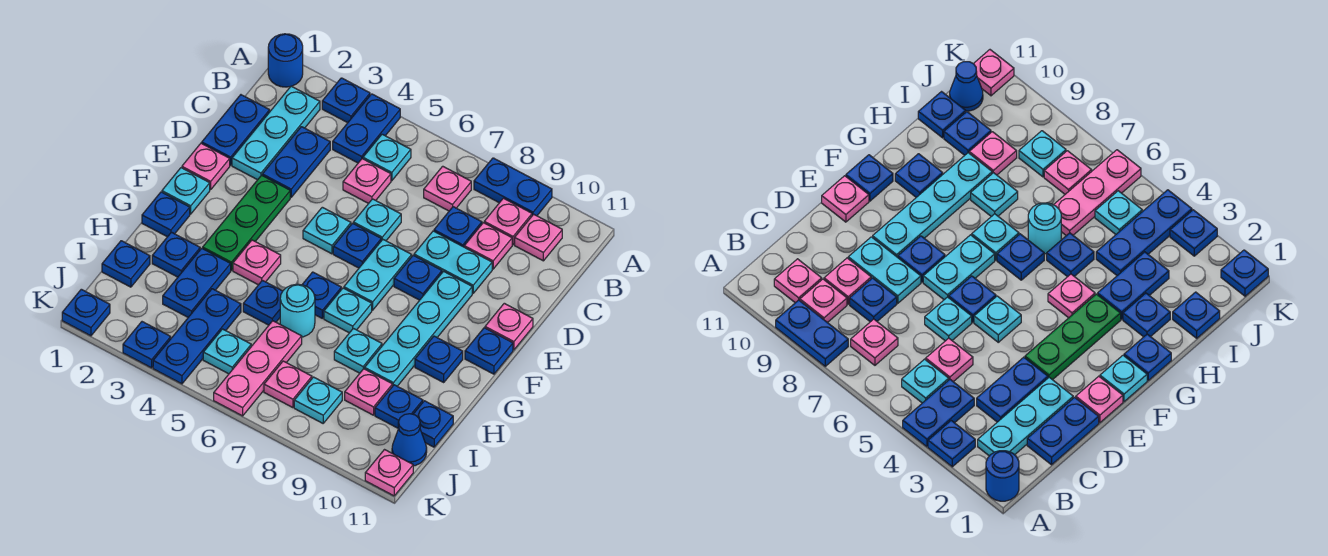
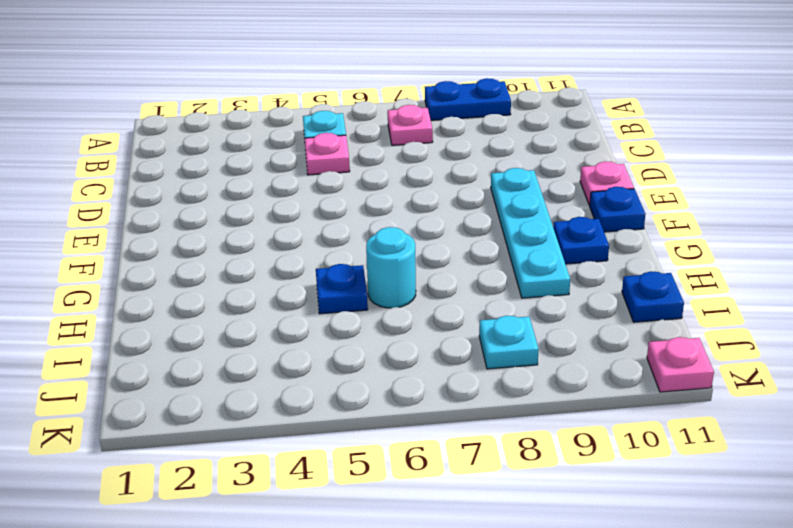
none -> blue round brick A1 level 1
none -> blue plate A3 level 1
none -> blue plate A4:B4 level 1
none -> cyan plate B2:D2 level 1

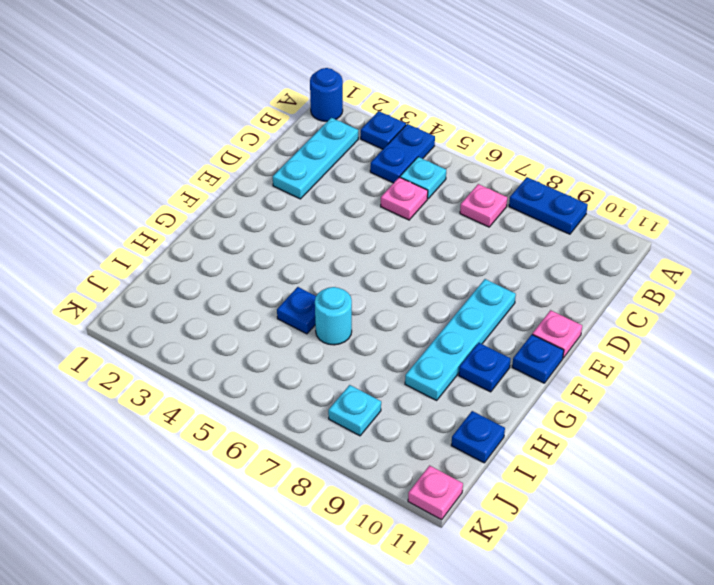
none -> pink plate B9 level 1
none -> pink plate B10 level 1
none -> blue plate C1:D1 level 1
none -> blue plate C3:D3 level 1

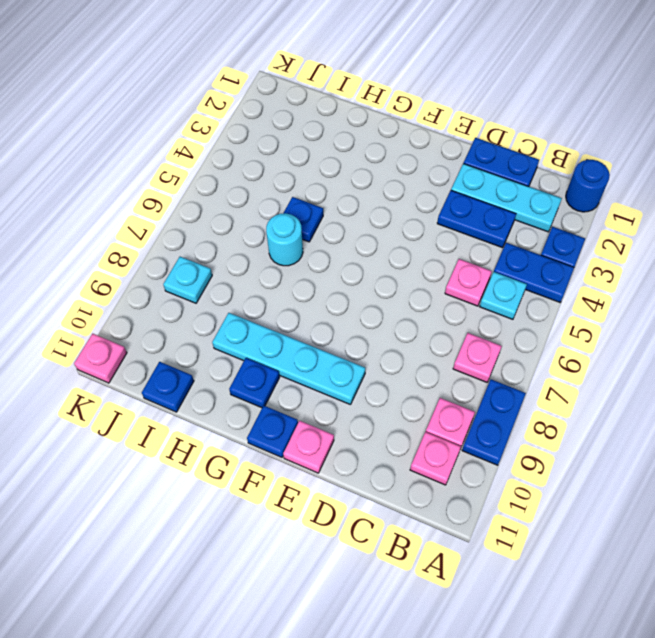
none -> blue plate C8 level 1
none -> pink plate C9 level 1
none -> cyan plate D6 level 1
none -> cyan plate D8:D9 level 1

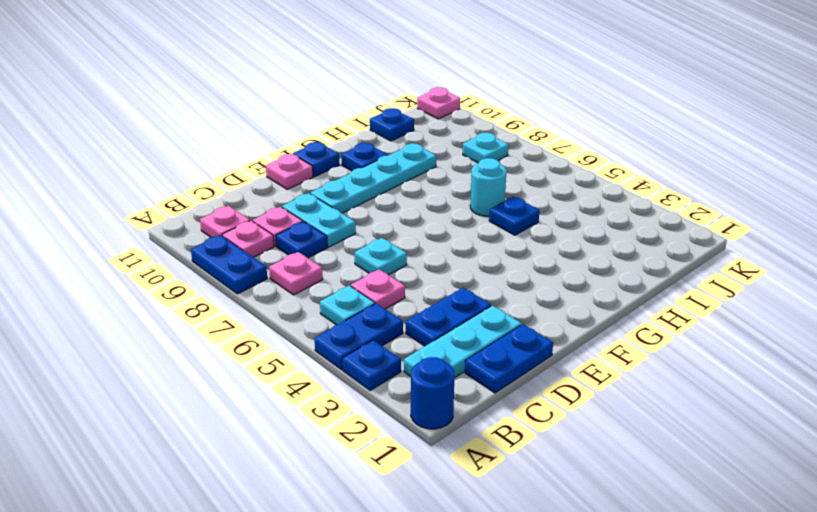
none -> pink plate E1 level 1
none -> green plate E3:G3 level 1
none -> cyan plate E5 level 1
none -> blue plate E6 level 1

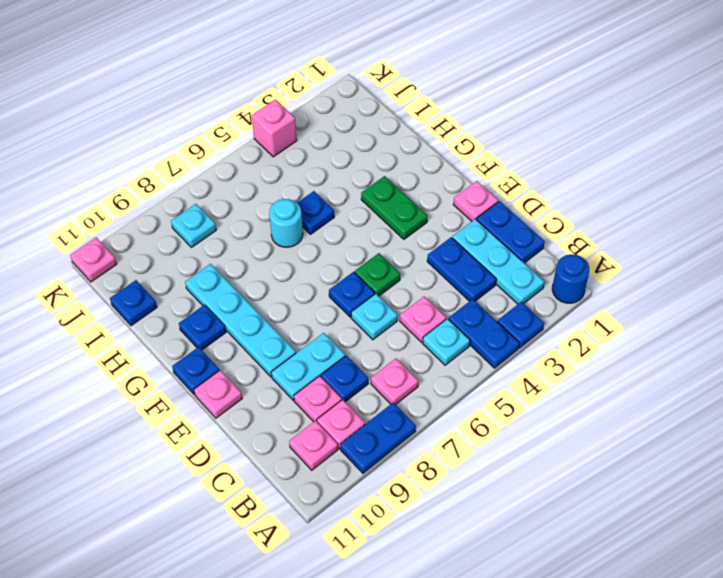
green plate E5 level 1 -> cyan plate E5 level 1
green plate F3:G3 level 1 -> green plate E3:G3 level 1
pink brick K4 level 1 -> blue plate I4:K4 level 1
none -> cyan plate E7:F7 level 1
none -> blue plate E8 level 1
none -> cyan plate F1 level 1
none -> blue plate G1 level 1

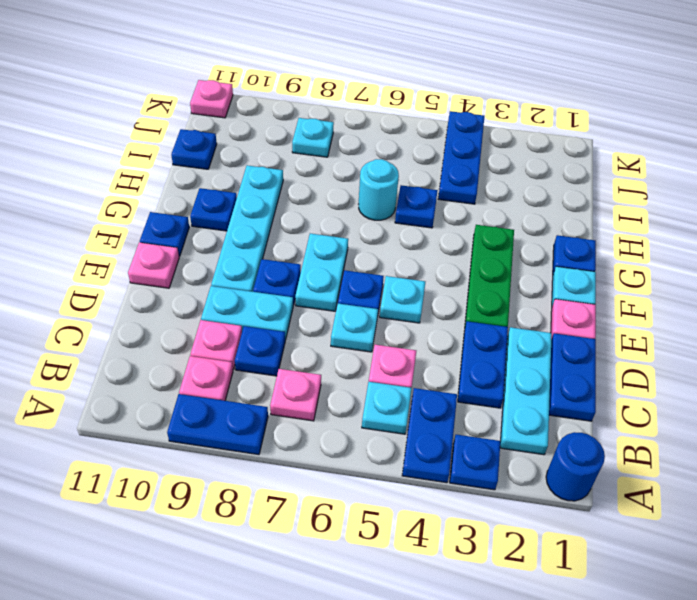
none -> pink plate B10 level 1
none -> pink plate G4 level 1
none -> blue plate G6 level 1
none -> cyan plate G7 level 1

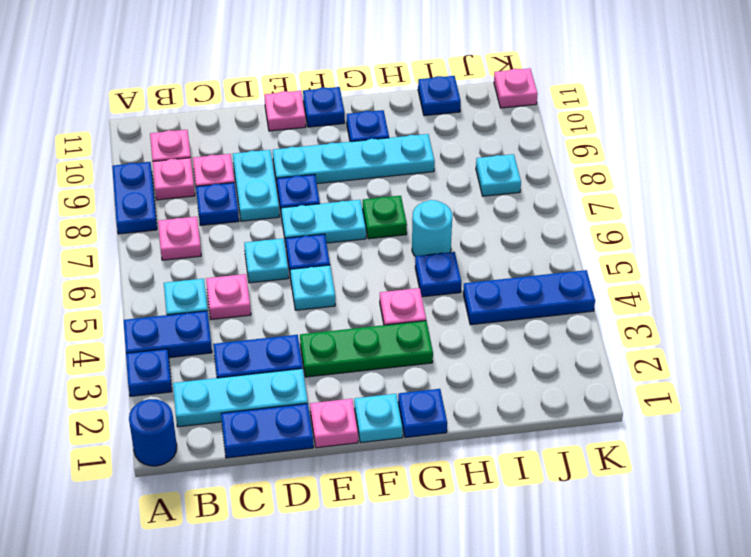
green plate G7 level 1 -> cyan plate G7 level 1
none -> blue plate G6 level 1
none -> blue plate H2 level 1
none -> blue plate H3:I3 level 1
none -> cyan plate H8 level 1

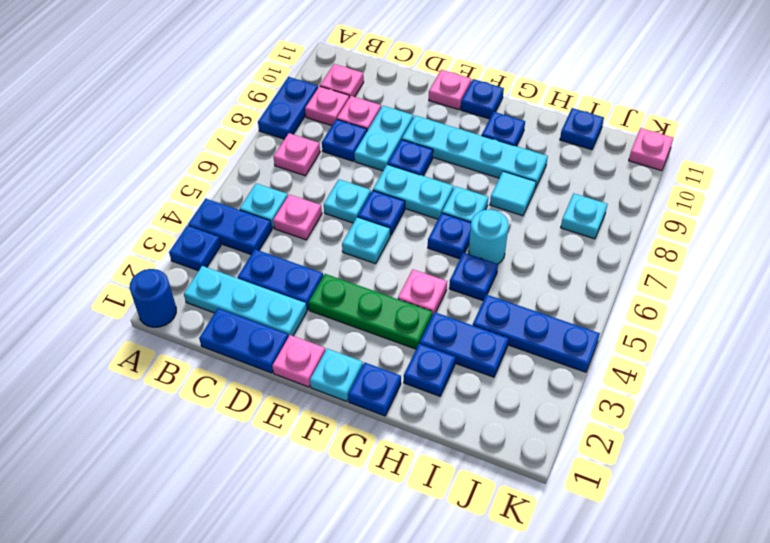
cyan tile H8 level 1 -> cyan plate H8 level 1
none -> blue plate I1 level 1
none -> pink plate I6:K6 level 1
none -> pink plate I9 level 1
none -> blue plate I10 level 1

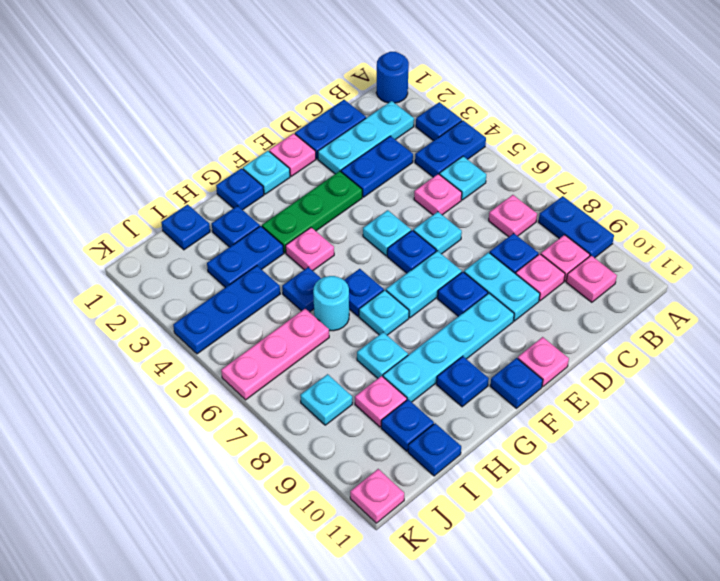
none -> cyan plate J5 level 1
none -> pink plate J7 level 1
none -> blue cone J11 level 1
none -> blue plate K1 level 1

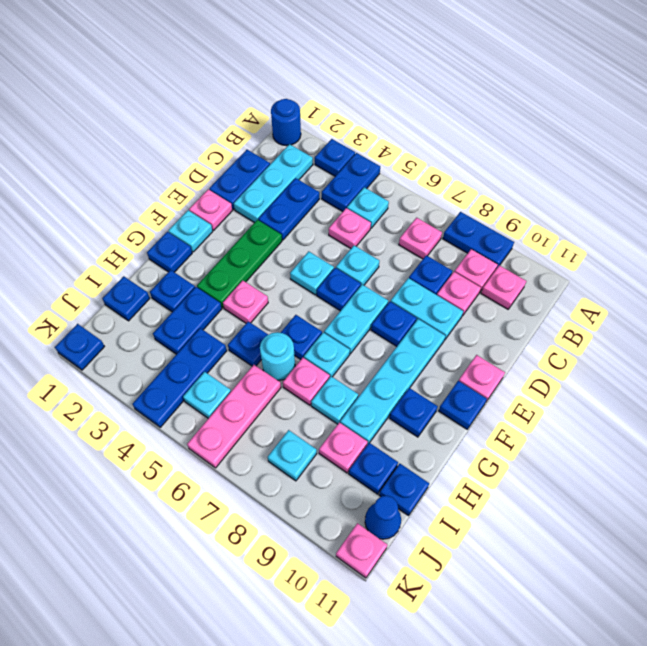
pink plate H7 level 1 -> pink plate J7 level 1
none -> blue plate K3 level 1

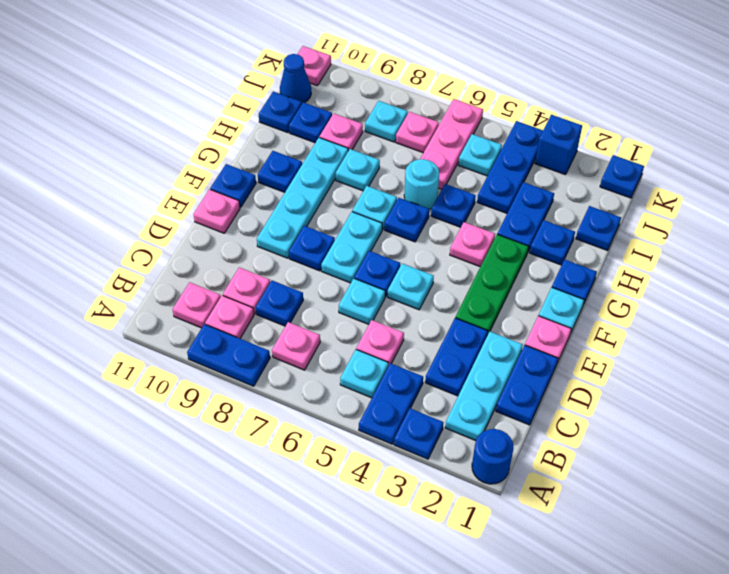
blue brick K3 level 1 -> blue plate K3 level 1
none -> cyan plate D8:D9 level 1

